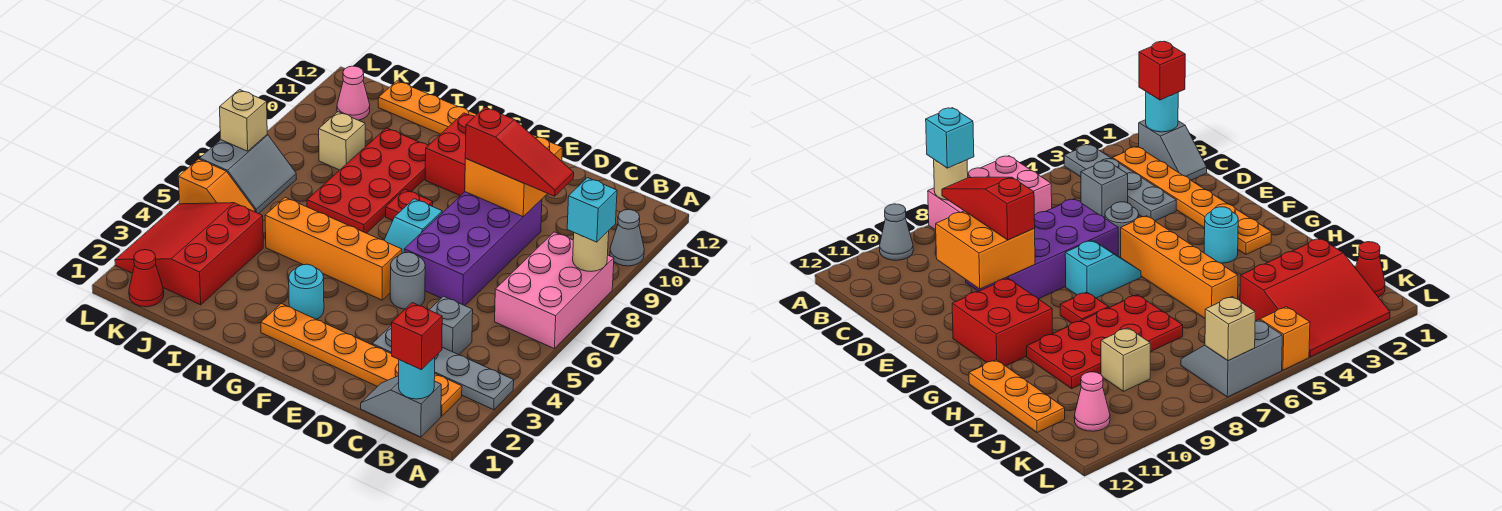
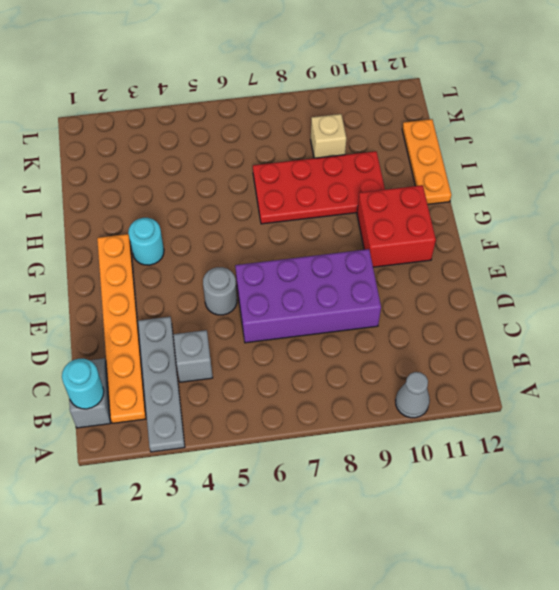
none -> pink brick A6:B8 level 1
none -> orange brick F5:I5 level 1
none -> cyan slope F6:F7 level 1 top 7

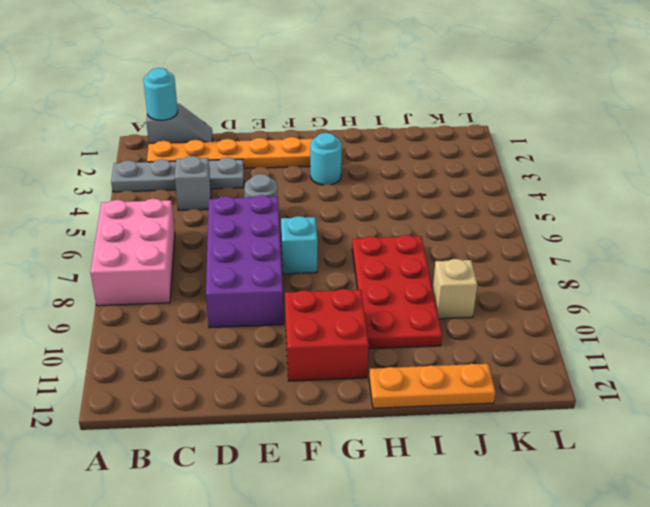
none -> grey cone A10 level 1
none -> orange brick F5:I5 level 1
none -> red plate G8 level 1

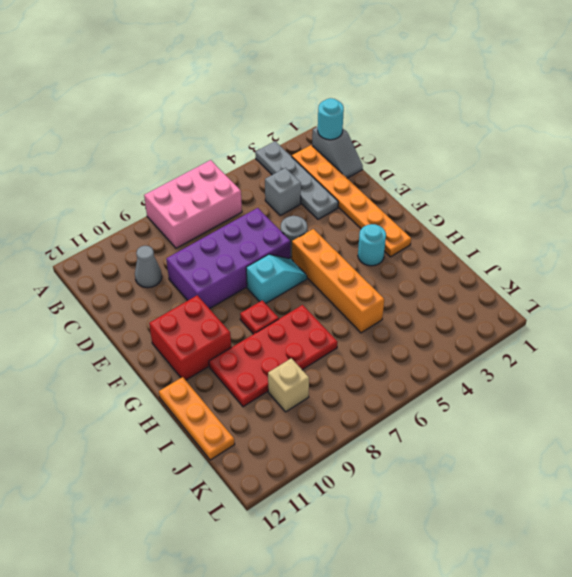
grey cone C10 level 1 -> grey cone A10 level 1
none -> red slope J2:L4 level 1 top J
none -> red cone K1 level 1
none -> orange slope K5:L5 level 1 top L

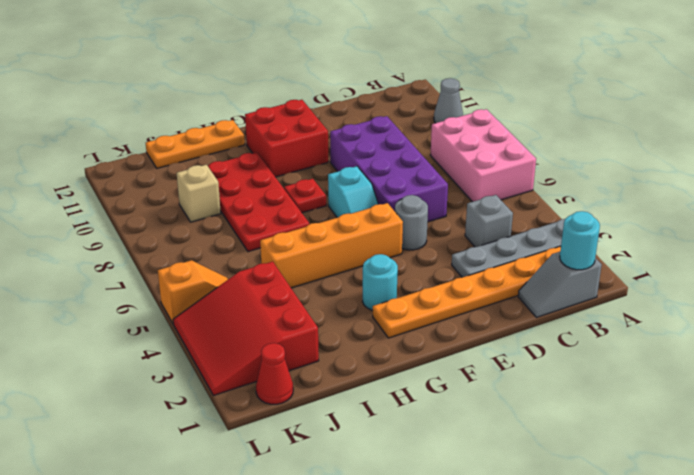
none -> grey slope K6:L7 level 1 top L
none -> pink cone K11 level 1
none -> tan round brick A8 level 2

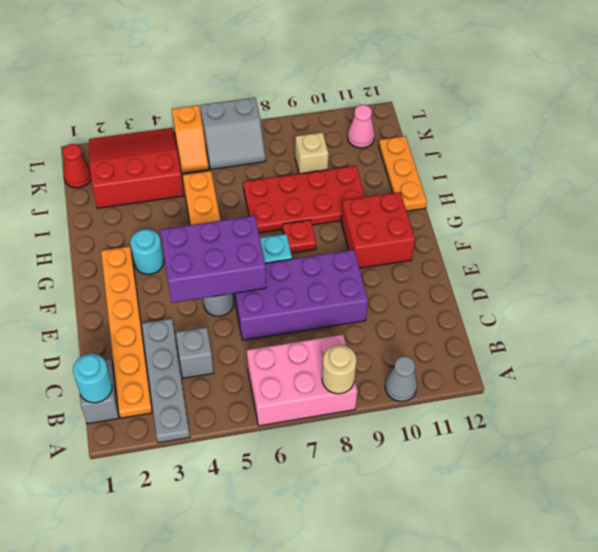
purple brick E4:F6 level 2 -> none
none -> orange brick D9:E10 level 2
none -> tan brick L7 level 2
none -> cyan brick A8 level 3

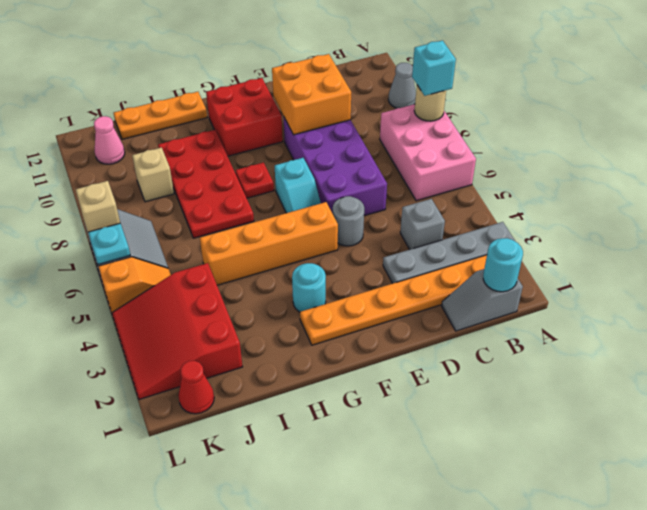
cyan plate L6 level 2 -> none
none -> red brick B1 level 3
none -> red slope C9:E9 level 3 top E

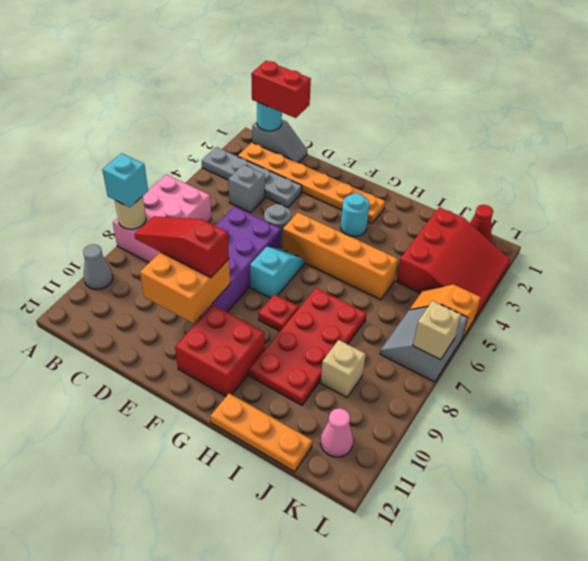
red brick B1:C1 level 3 -> red brick B1 level 3

